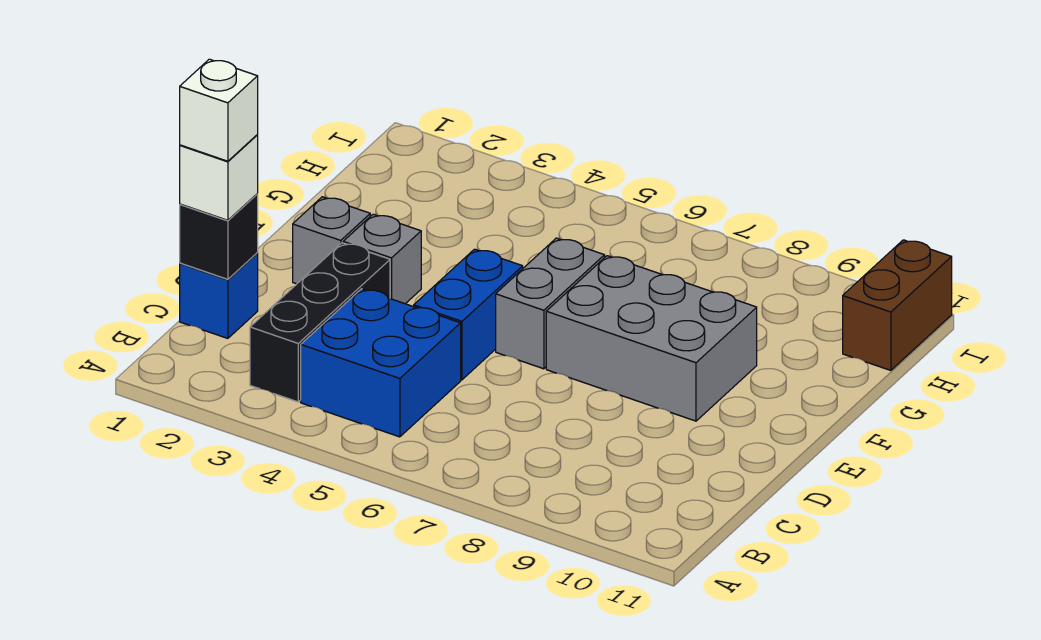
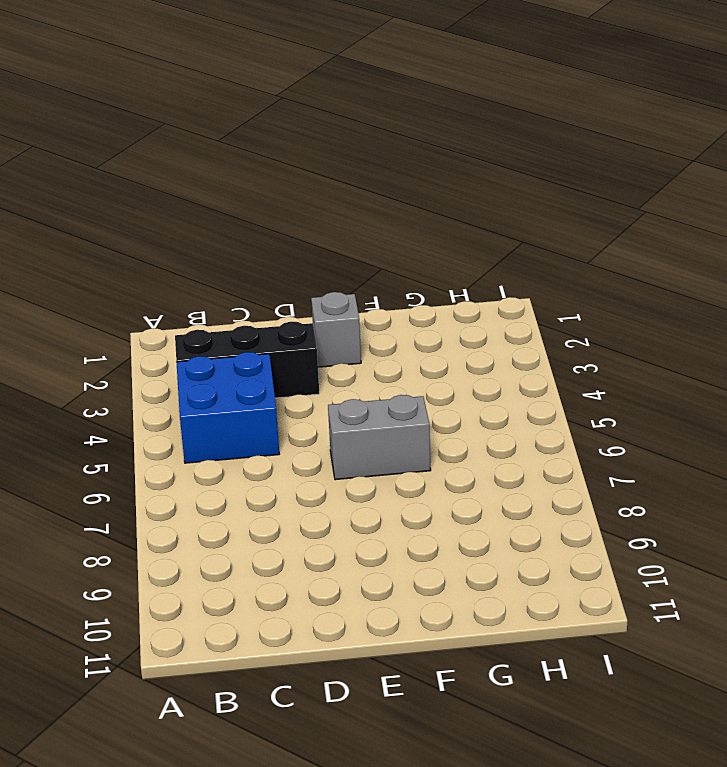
none -> blue brick C1 level 1
none -> blue brick D5:E5 level 1
none -> grey brick E3 level 1

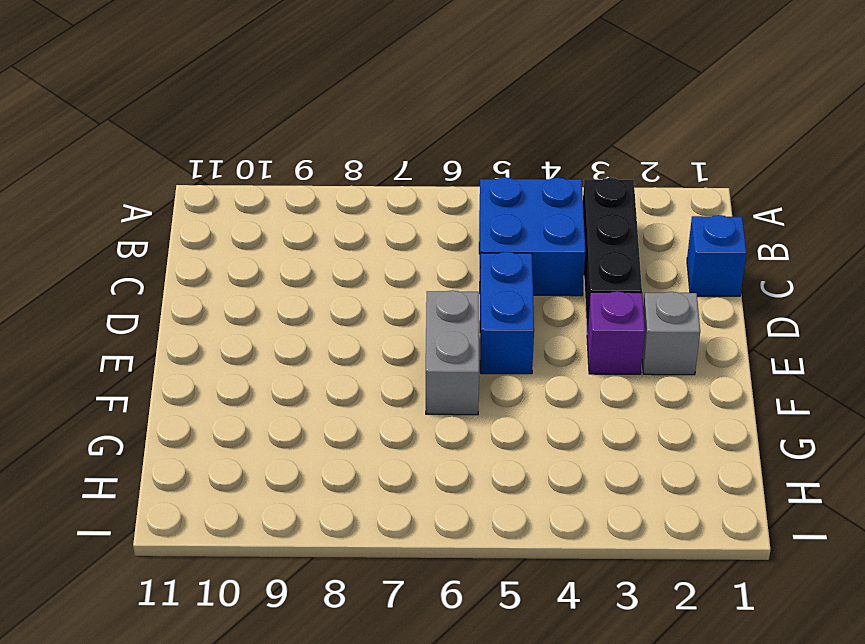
purple brick E3 level 1 -> grey brick E3 level 1
none -> grey brick E7:F9 level 1
none -> brown brick H11:I11 level 1
none -> black brick C1 level 2

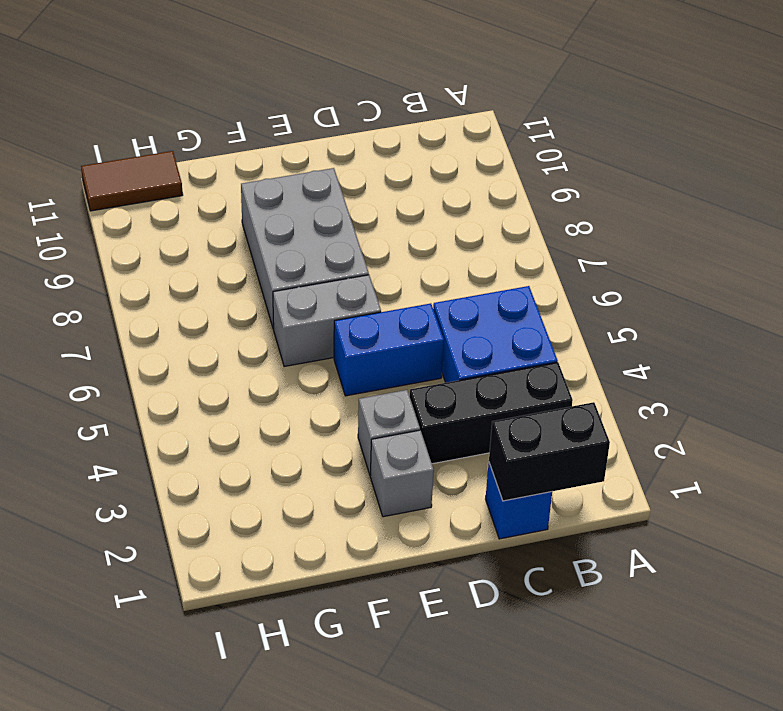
black brick B1:C1 level 2 -> black brick C1 level 2
brown tile H11:I11 level 1 -> brown brick H11:I11 level 1
none -> white brick C1 level 3
none -> white brick C1 level 4

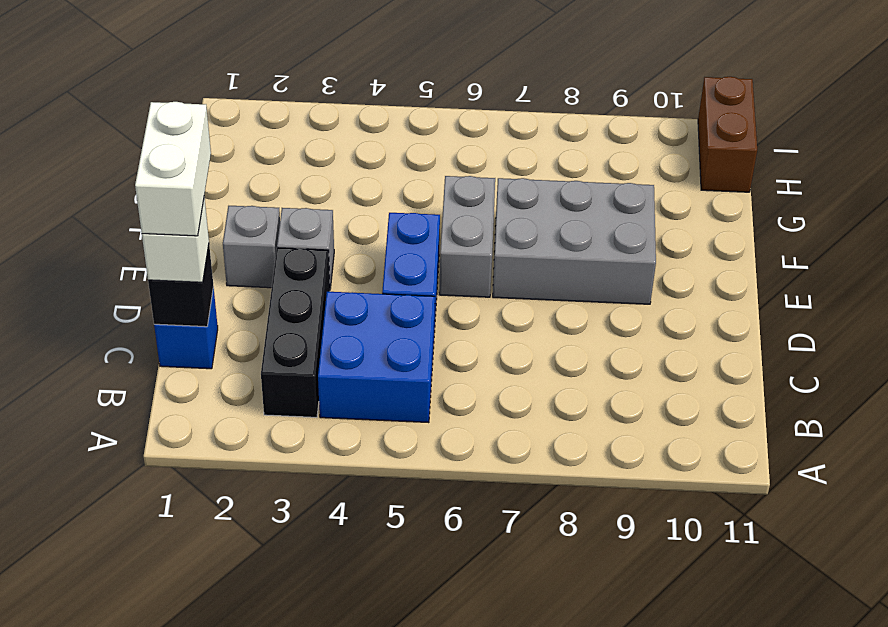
white brick C1:D1 level 4 -> white brick C1 level 4

